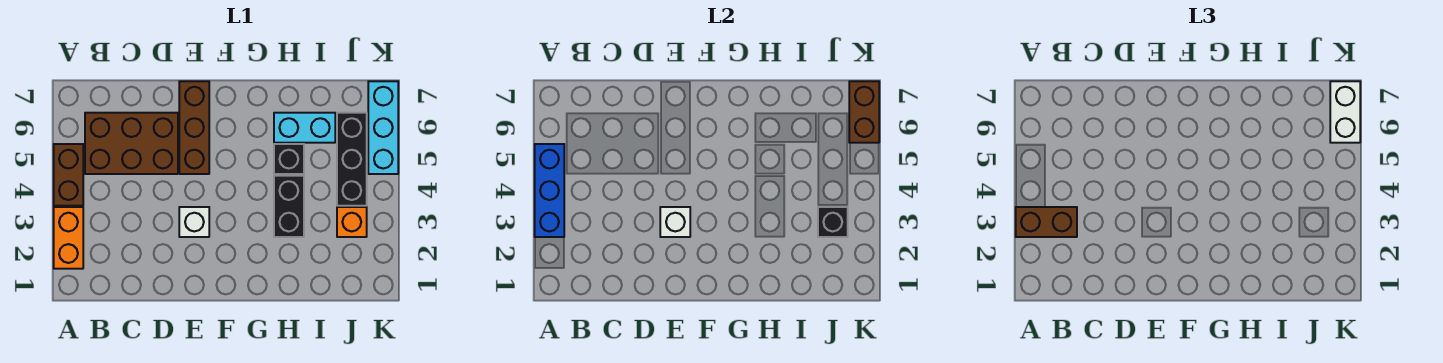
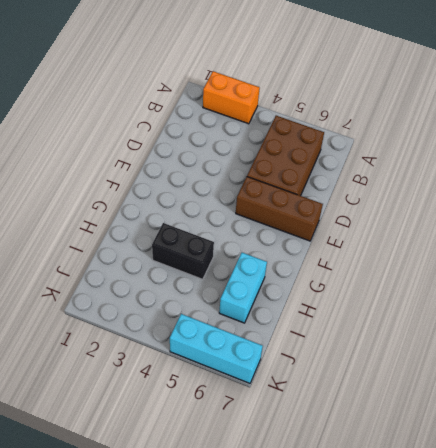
none -> brown brick A4:A5 level 1
none -> white brick E3 level 1
none -> black brick H5 level 1

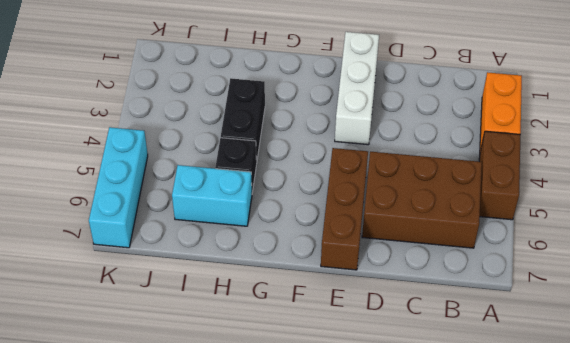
white brick E1:E3 level 1 -> white brick E3 level 1
none -> orange brick J3 level 1
none -> black brick J4:J6 level 1
none -> blue brick A3:A5 level 2

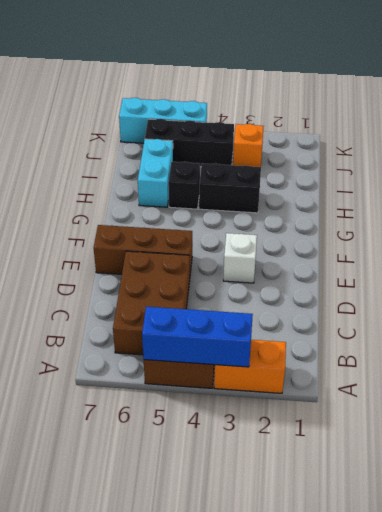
none -> white brick E3 level 2
none -> black brick J3 level 2
none -> brown brick K6:K7 level 2

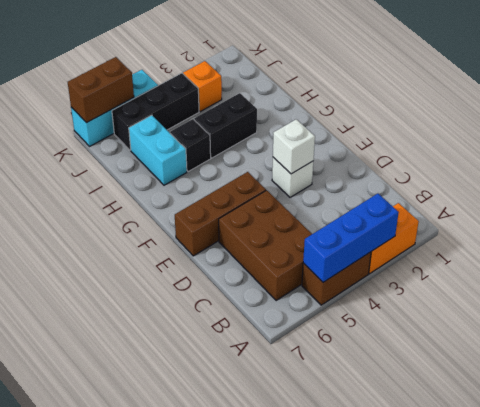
none -> black brick J3 level 2
none -> brown brick A3:B3 level 3
none -> white brick K6:K7 level 3

